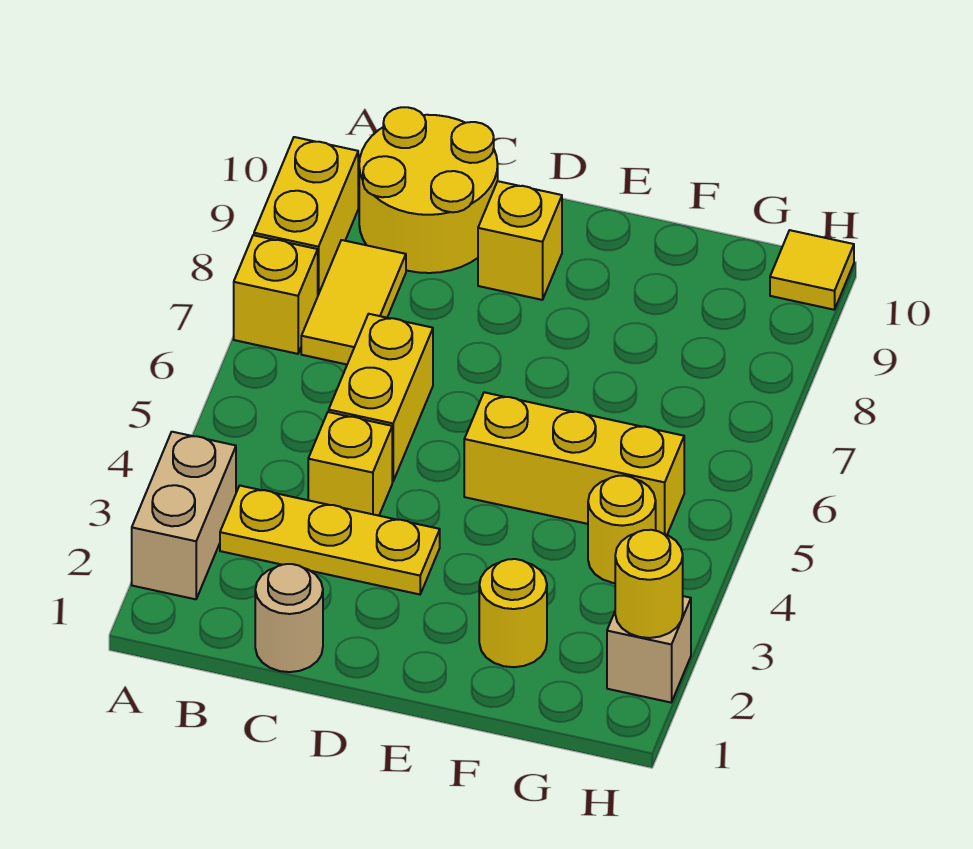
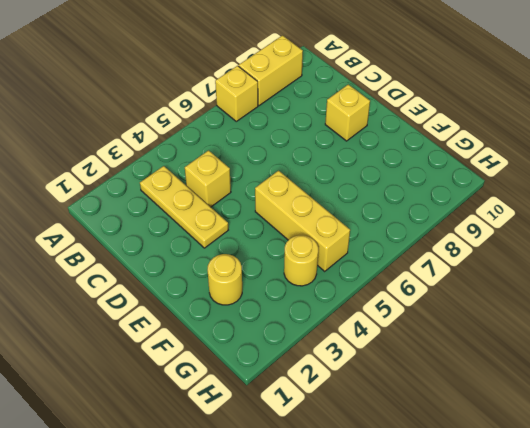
none -> tan brick A2:A3 level 1
none -> yellow tile B7:B8 level 1
none -> yellow round brick B9:C10 level 1

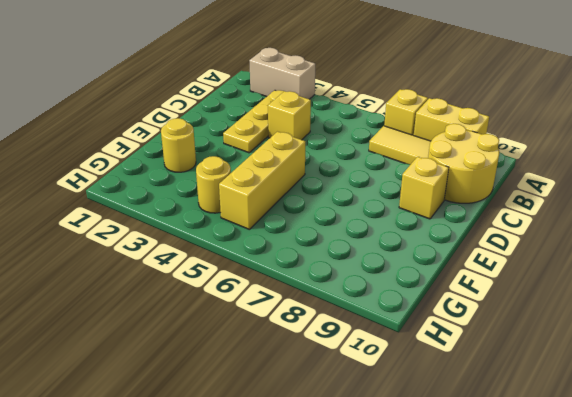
none -> tan round brick C1 level 1
none -> yellow brick C5:C6 level 1
none -> tan brick H2 level 1

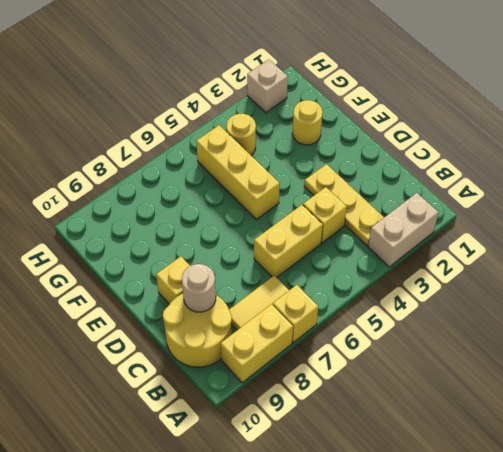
tan round brick C9 level 2 -> tan round brick C1 level 1
none -> yellow tile H10 level 1
none -> yellow round brick H2 level 2

